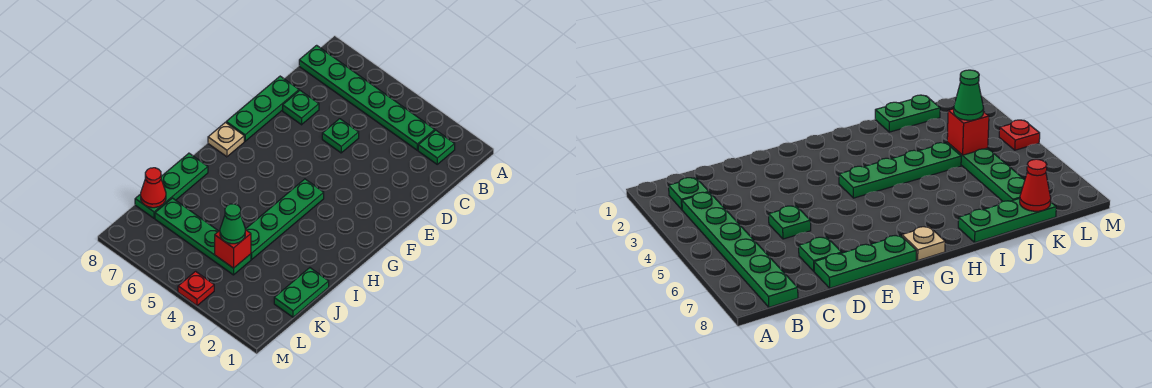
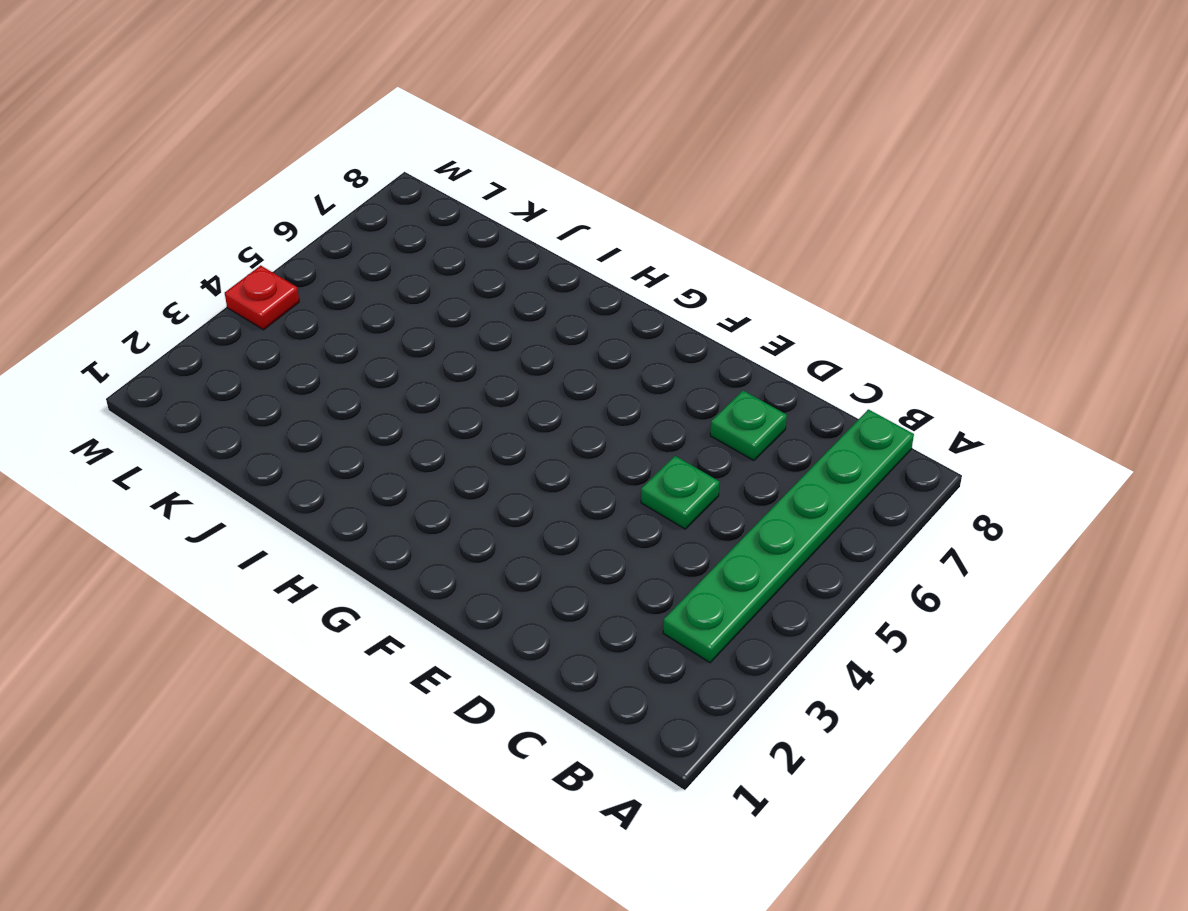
none -> green plate B2 level 1
none -> green plate D8:F8 level 1
none -> green plate G4:J4 level 1

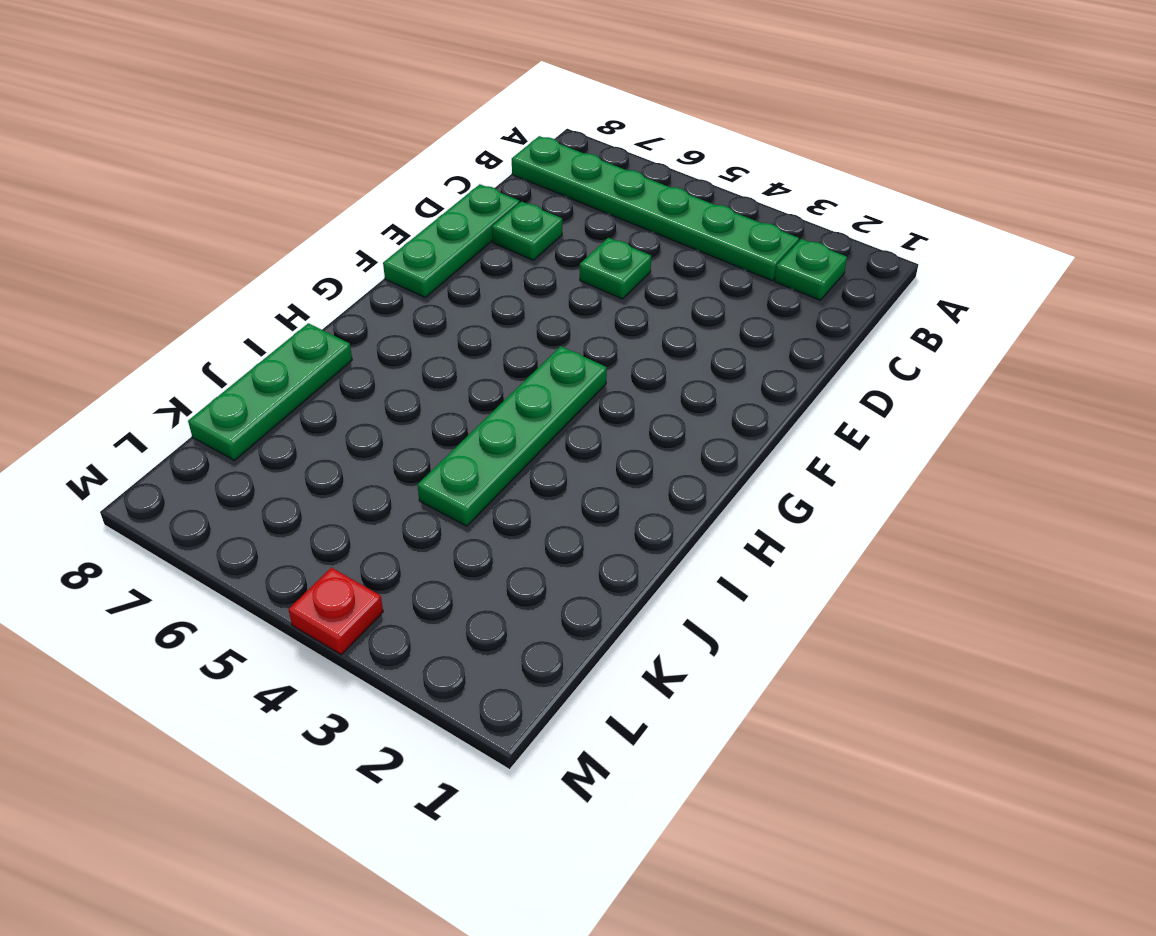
none -> tan plate G8 level 1
none -> green plate J1:K1 level 1
none -> green plate K4:K7 level 1

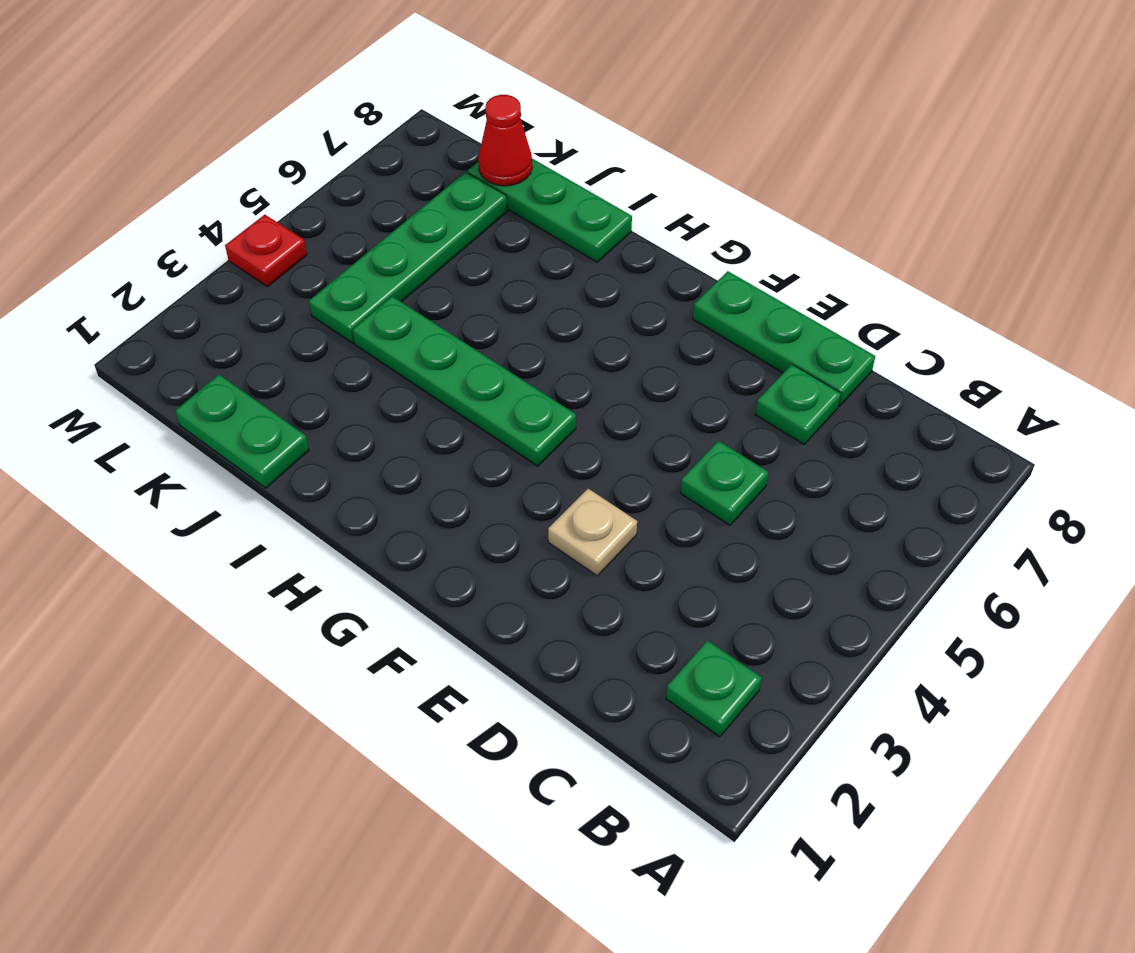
tan plate E3 level 1 -> tan plate G8 level 1
none -> green plate B3:B8 level 1
none -> red brick K4 level 2
none -> green cone K4 level 3

